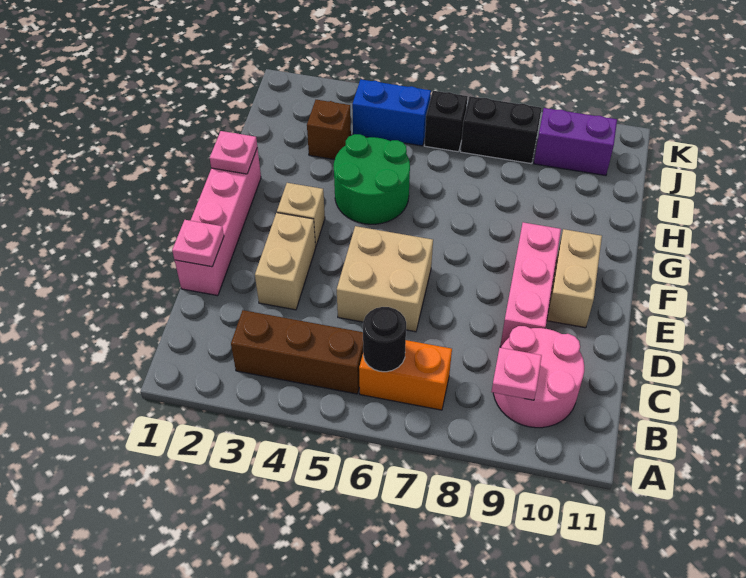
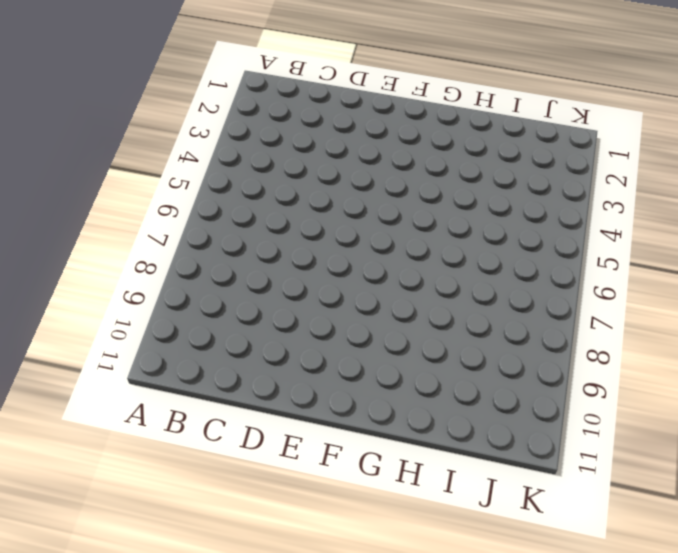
none -> brown brick B3:B5 level 1
none -> orange brick B6:B7 level 1
none -> pink round brick B9:C10 level 1

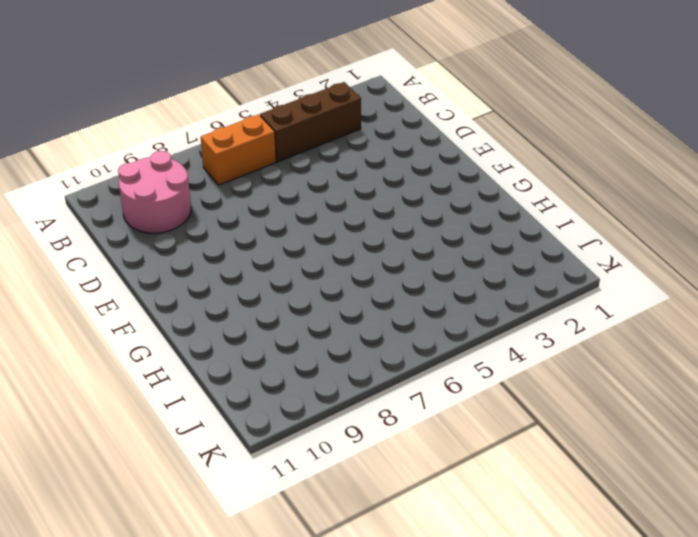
none -> pink brick D1:G1 level 1
none -> tan brick D3:E3 level 1
none -> tan brick D5:E6 level 1

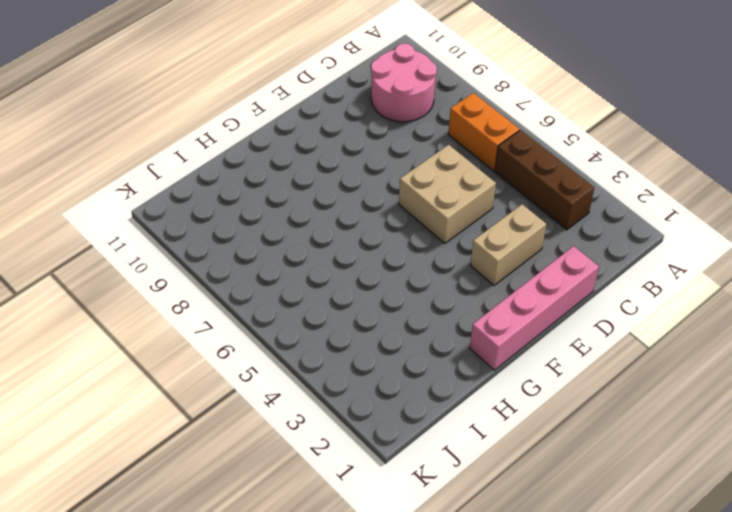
none -> pink brick D9:F9 level 1
none -> tan brick E10:F10 level 1
none -> tan brick F3 level 1

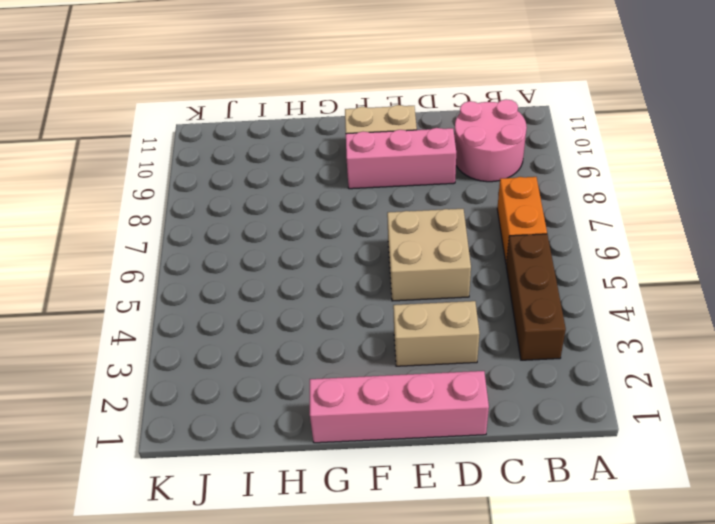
none -> tan brick F3 level 1
none -> green round brick G4:H5 level 1
none -> brown brick I3 level 1

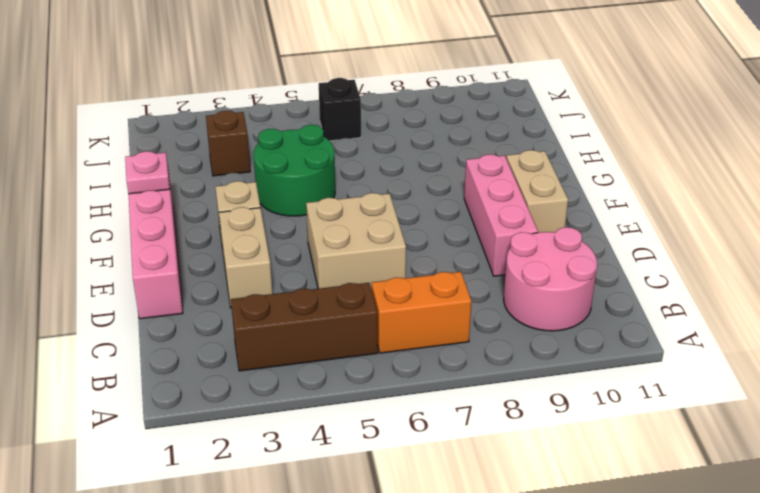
none -> blue brick J4:J5 level 1
none -> black brick J7:J8 level 1
none -> purple brick J9:J10 level 1

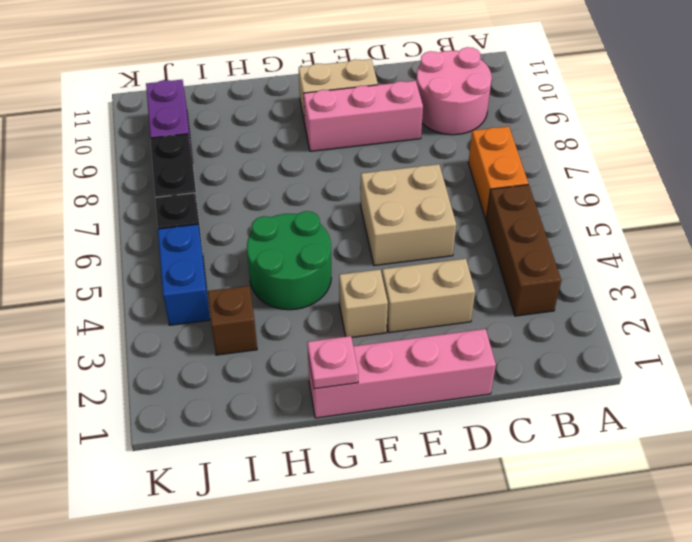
none -> black round brick B6 level 2
none -> pink plate B9 level 2
none -> pink plate D1 level 2

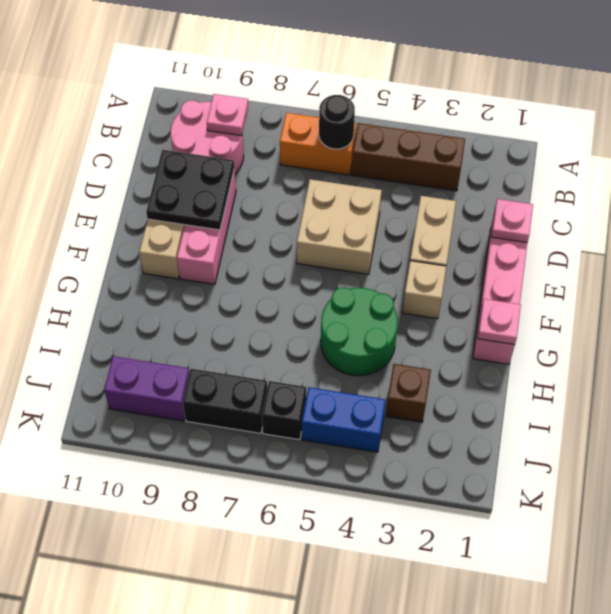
black plate D9:E10 level 2 -> none

